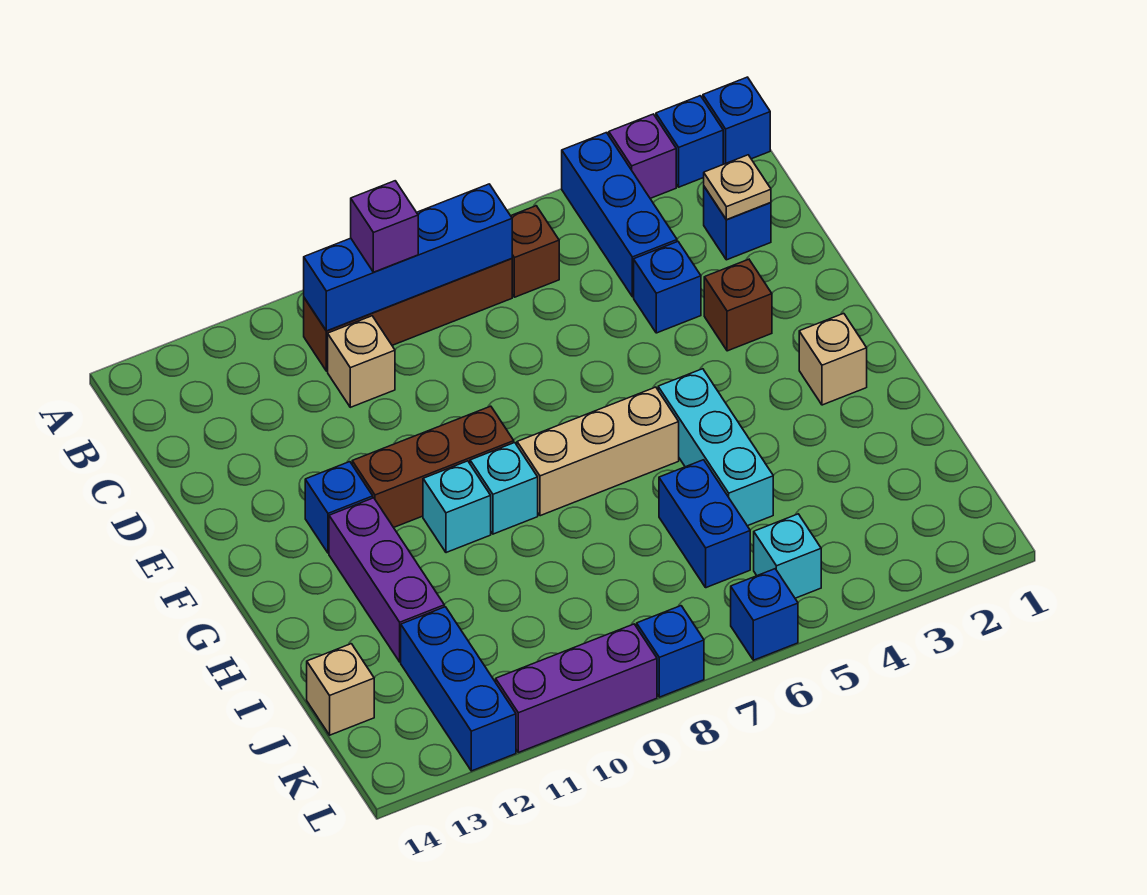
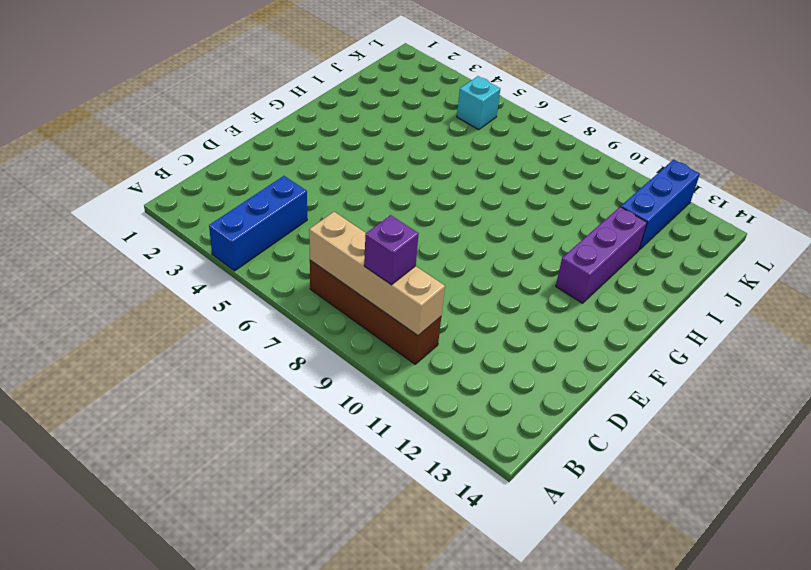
tan brick B7:B10 level 2 -> blue brick B7:B10 level 2
none -> blue brick A1 level 1
none -> blue brick A2 level 1
none -> purple brick A3 level 1

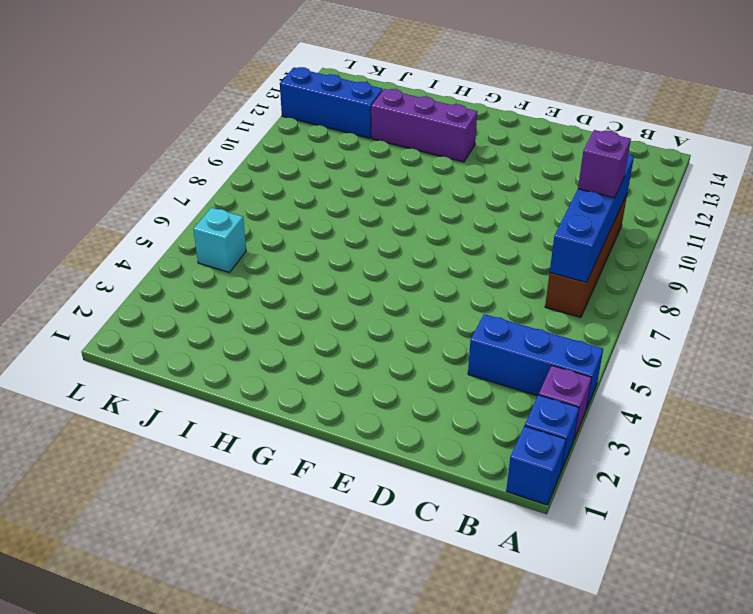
none -> brown brick B6 level 1
none -> blue brick C2 level 1
none -> tan brick C10 level 1

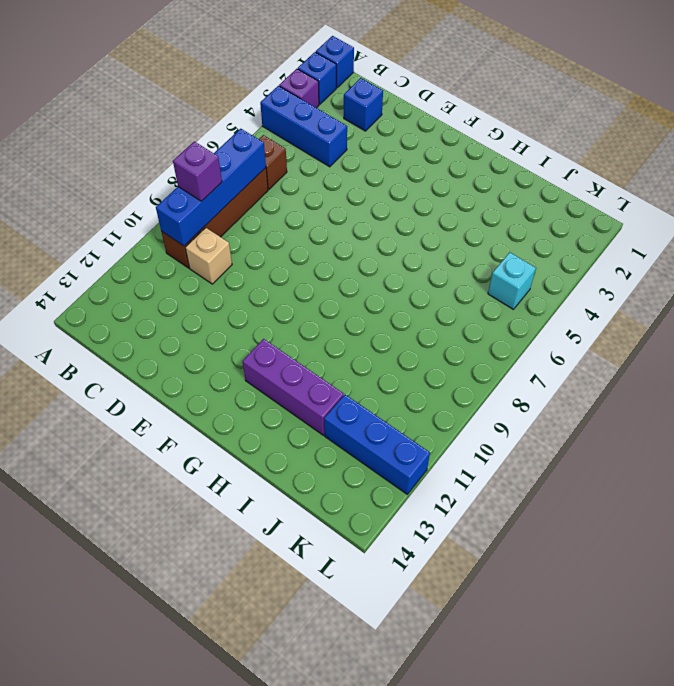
none -> blue brick D4 level 1
none -> brown brick E3 level 1
none -> brown brick F9:F11 level 1

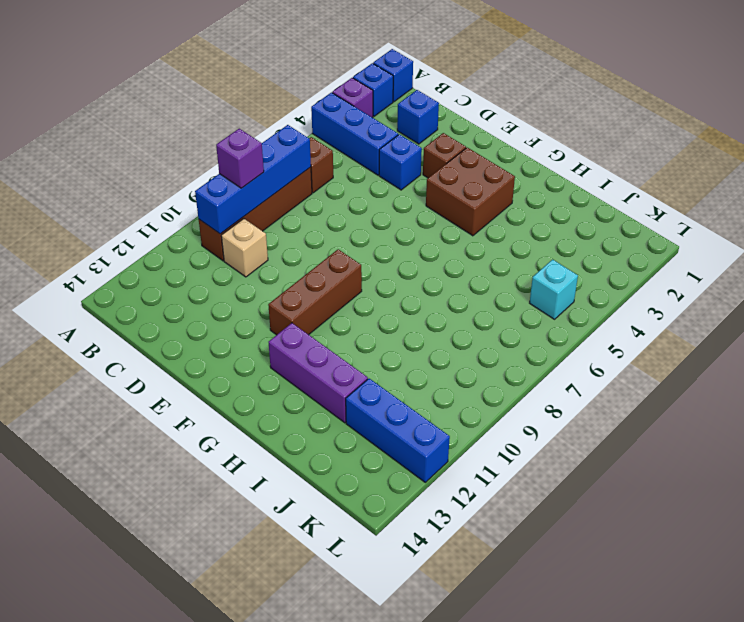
brown brick F3:G4 level 1 -> none
none -> blue brick F12 level 1
none -> tan brick G2 level 1
none -> cyan brick G5:I5 level 1

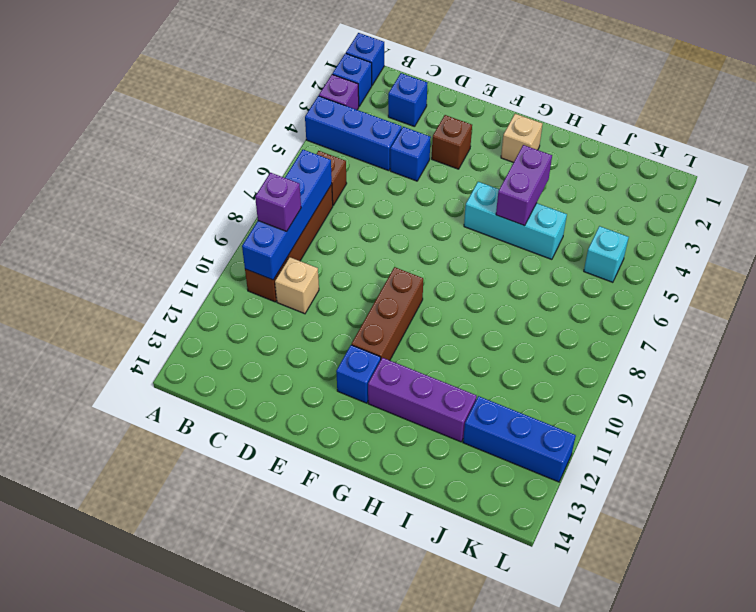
purple brick H4:H5 level 2 -> none
none -> tan brick G6:G8 level 1
none -> cyan brick G9 level 1
none -> cyan brick G10 level 1

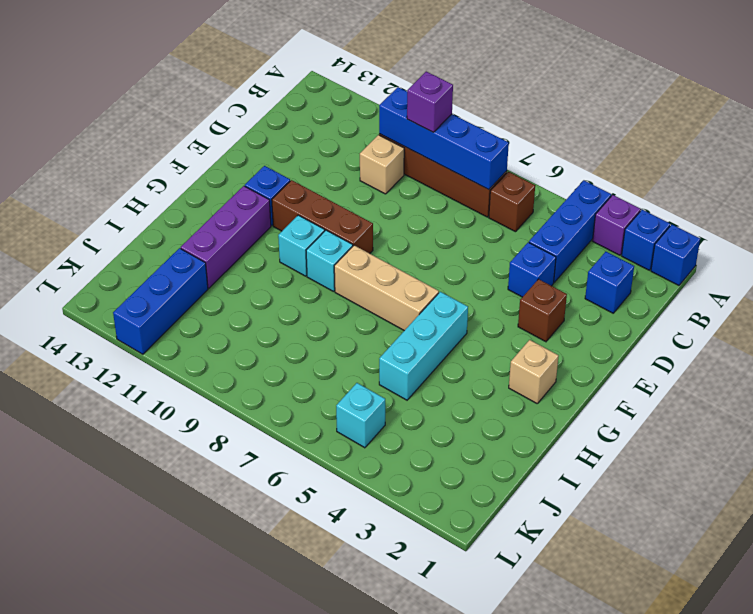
none -> blue brick I6:J6 level 1
none -> tan brick J14 level 1
none -> blue brick L6 level 1

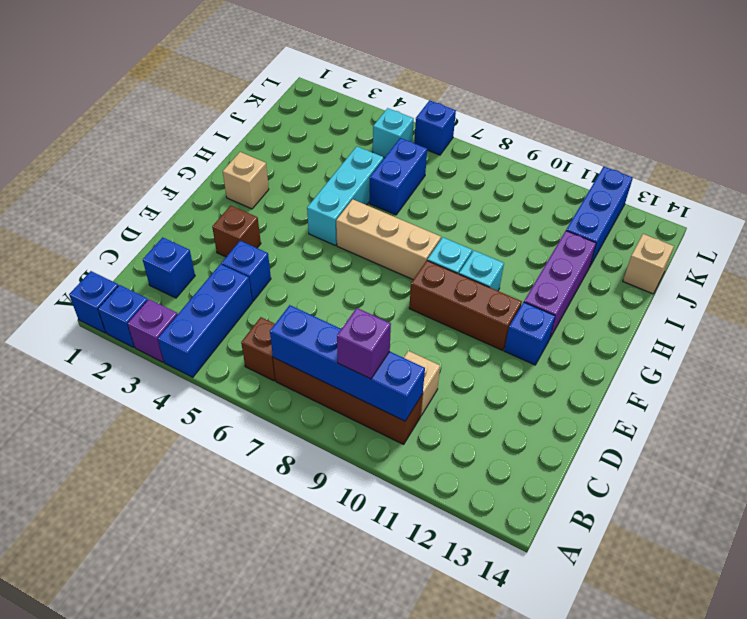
none -> blue brick L8 level 1
none -> purple brick L9:L11 level 1
none -> tan plate C2 level 2

